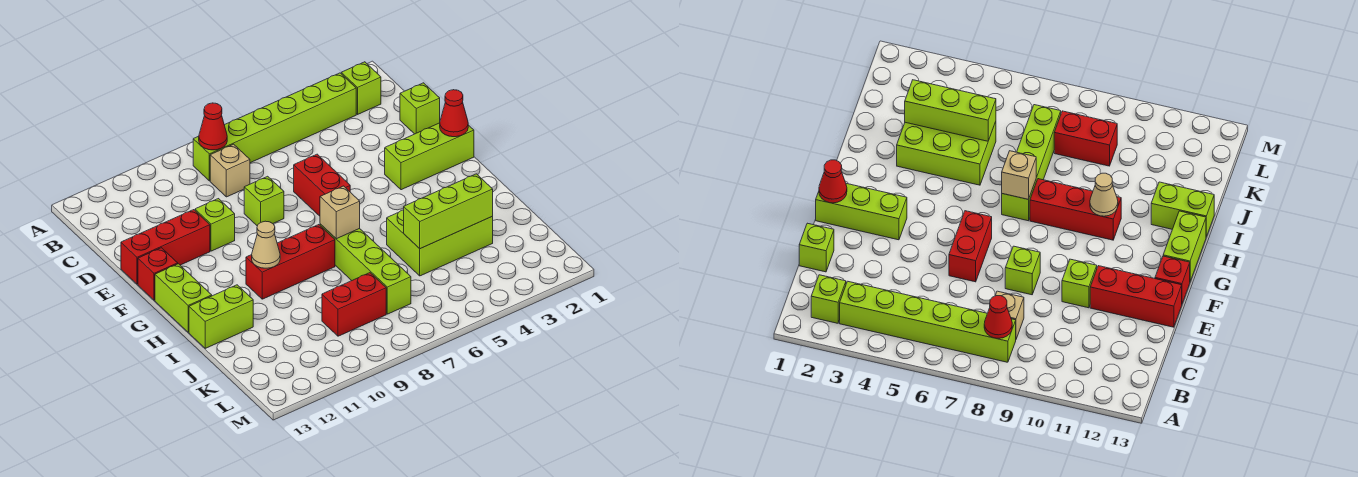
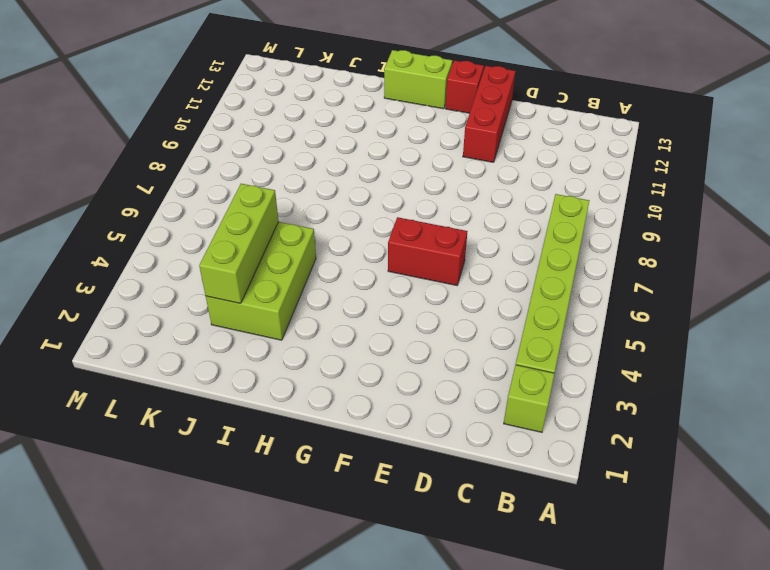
none -> tan brick C8 level 1
none -> lime brick D1 level 1
none -> lime brick E8 level 1

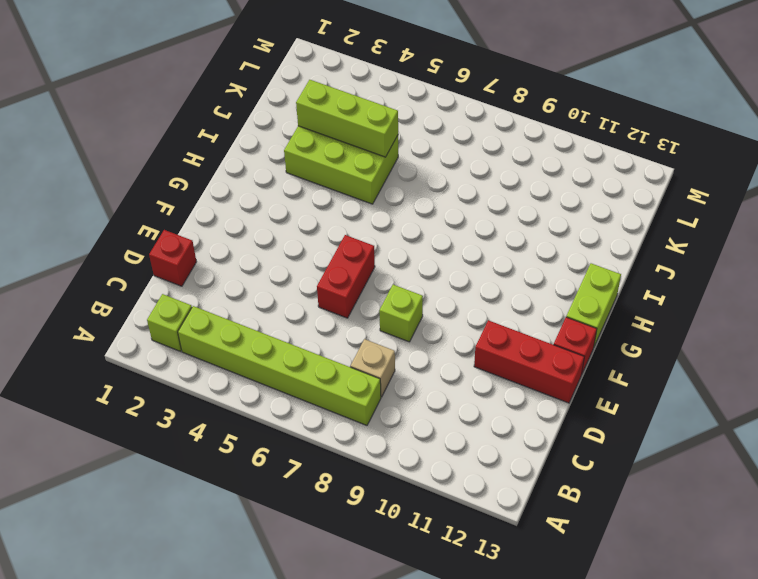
red brick D1 level 1 -> lime brick D1 level 1
none -> lime brick E10 level 1
none -> lime brick F1:F3 level 1
none -> lime brick H7:K7 level 1

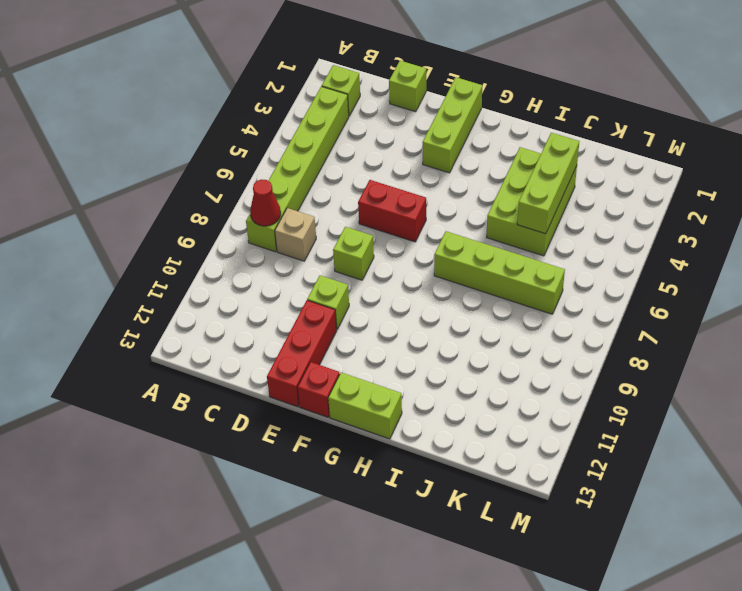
none -> red brick H8:H10 level 1
none -> lime brick I12:I13 level 1
none -> red brick K8:K9 level 1

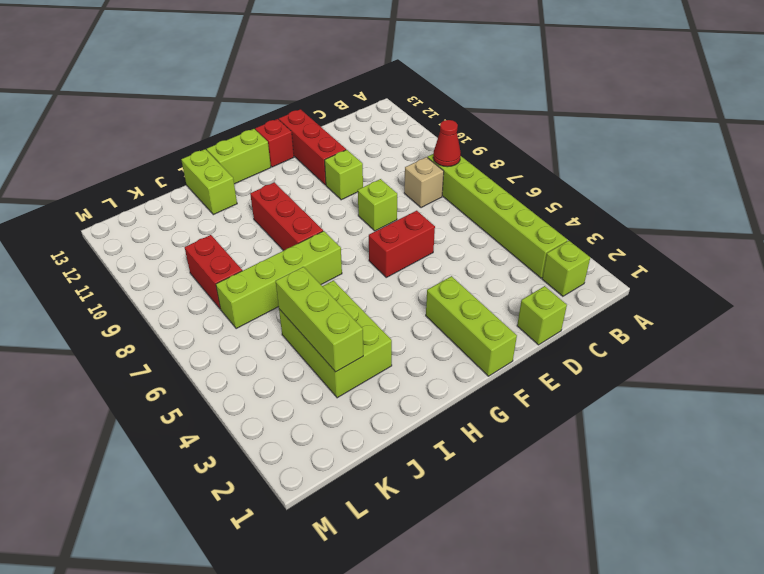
none -> red cone F1 level 2
none -> tan brick H7 level 2
none -> tan cone H10 level 2

